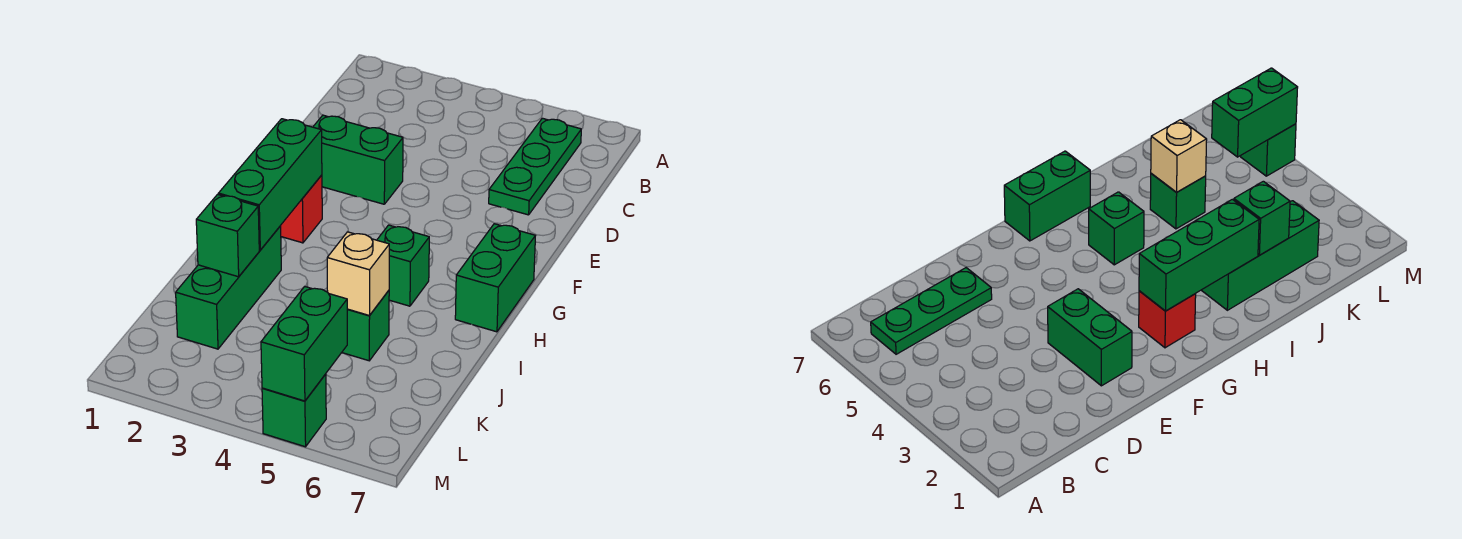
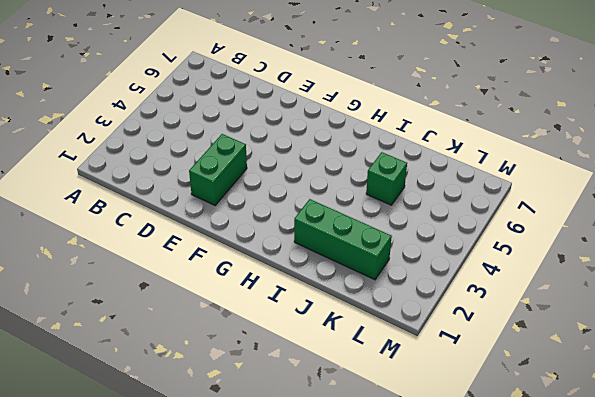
none -> green plate B6:D6 level 1
none -> red brick G2 level 1
none -> green brick G7:H7 level 1

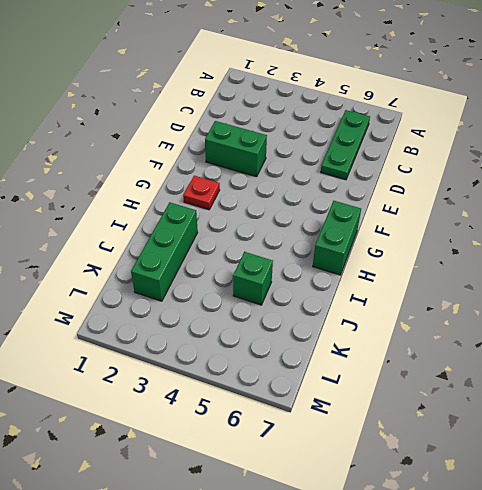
red plate G2 level 1 -> red brick G2 level 1
none -> green brick H5 level 1
none -> green brick M5 level 1
none -> green brick G2:I2 level 2

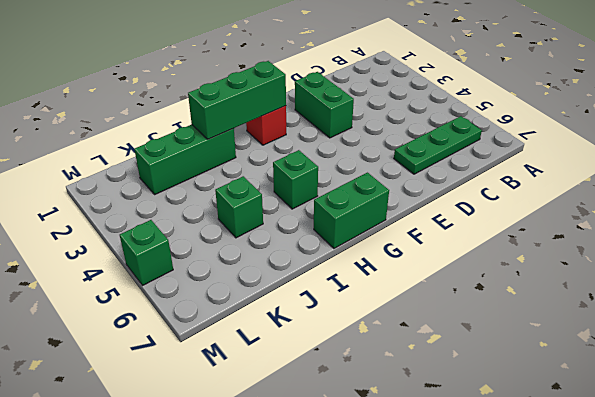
none -> green brick J2 level 2
none -> tan brick J5 level 2
none -> green brick L5:M5 level 2

